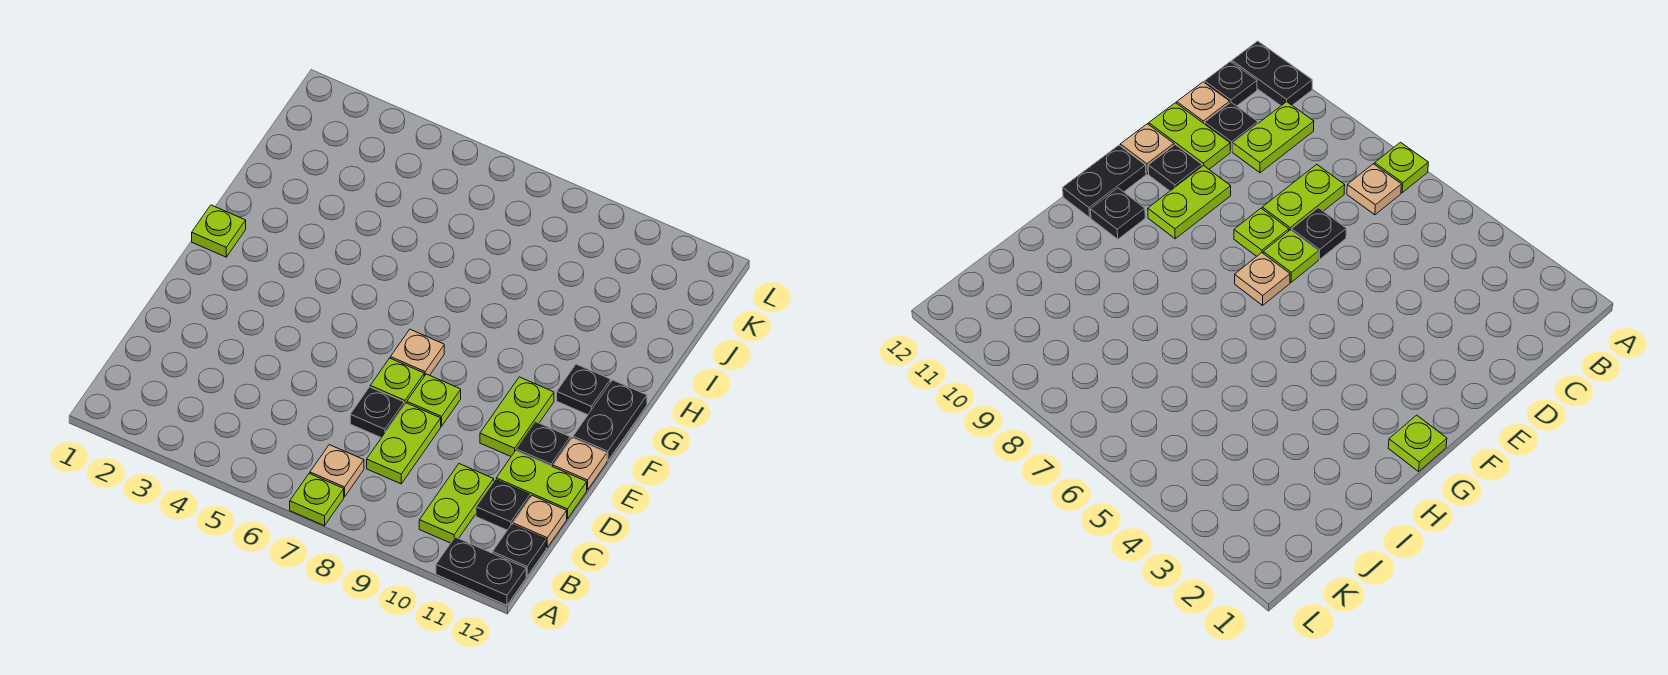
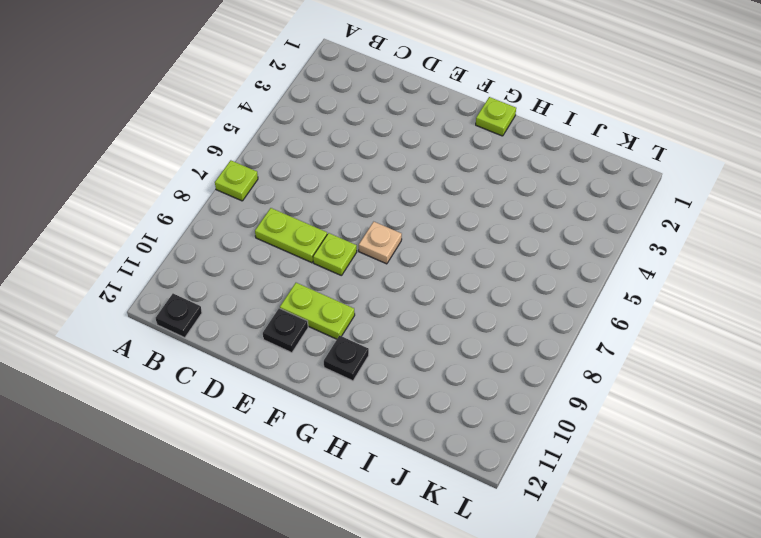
none -> black plate A11:A12 level 1
none -> tan plate B7 level 1
none -> lime plate B10:C10 level 1

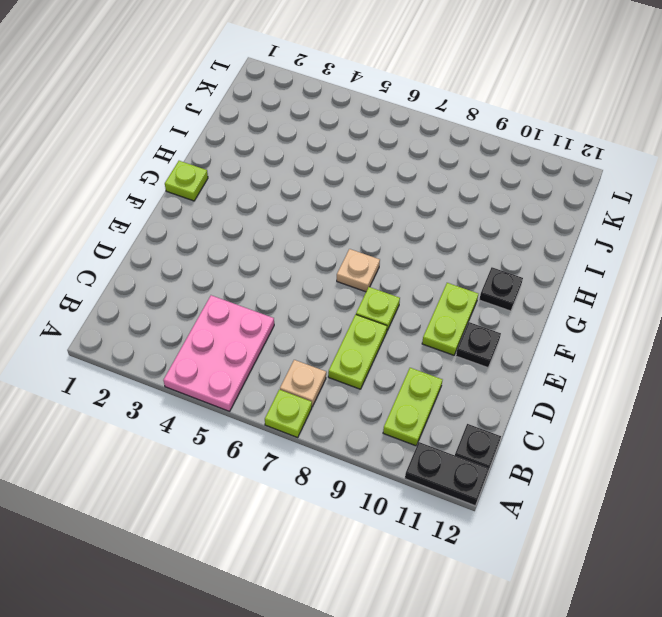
pink plate A4:C5 level 1 -> none
none -> black plate C11 level 1
none -> tan plate C12 level 1
none -> black plate D7 level 1

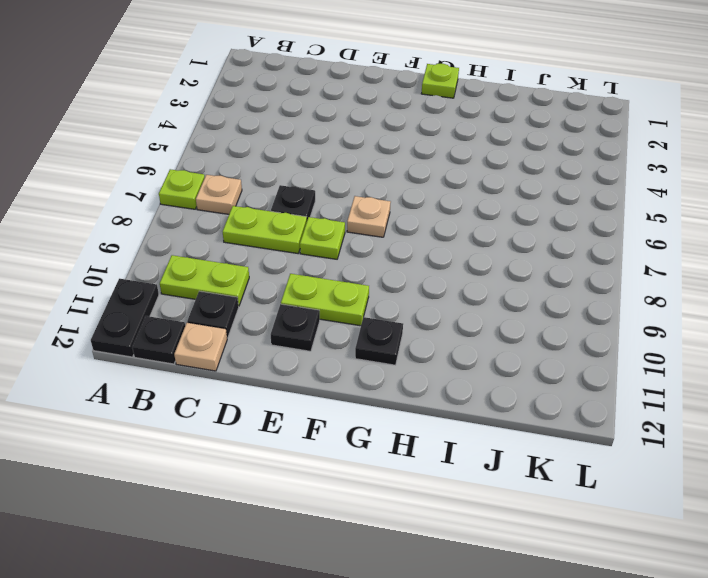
none -> lime plate D11:D12 level 1
none -> lime plate E7 level 1
none -> tan plate E12 level 1

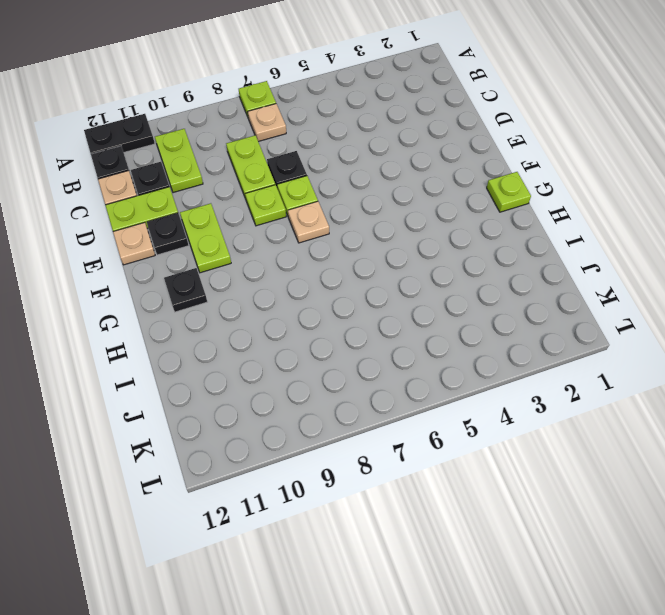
none -> black plate F12:G12 level 1

